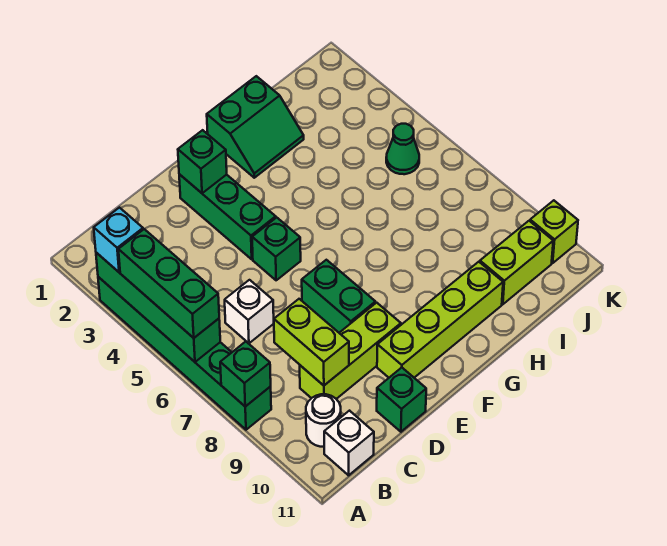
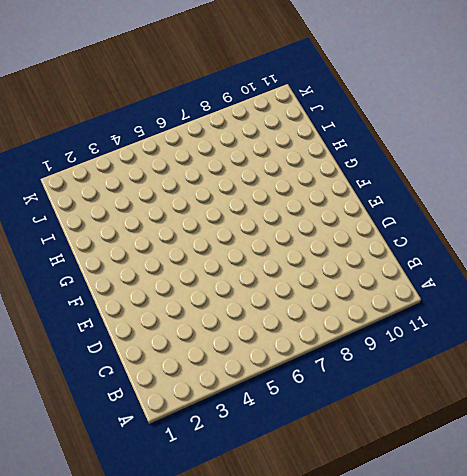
none -> green brick A3:A8 level 1
none -> white round brick B10 level 1
none -> white brick B11 level 1

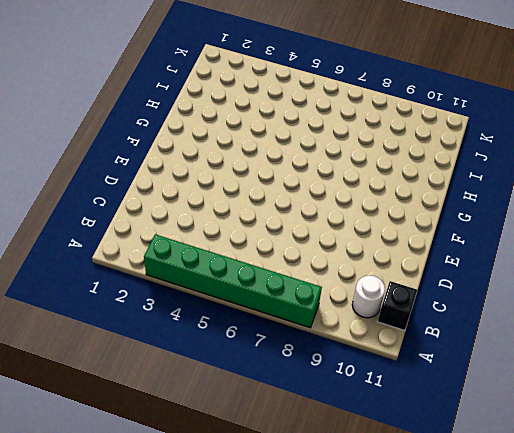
black brick B11 level 1 -> white brick B11 level 1
none -> white brick C6 level 1
none -> lime brick C9:E9 level 1
none -> green brick D11 level 1

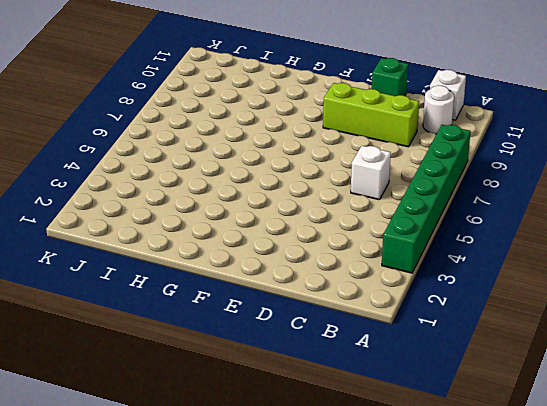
none -> green brick E2:E4 level 1
none -> green brick E5 level 1
none -> green brick E7:E8 level 1

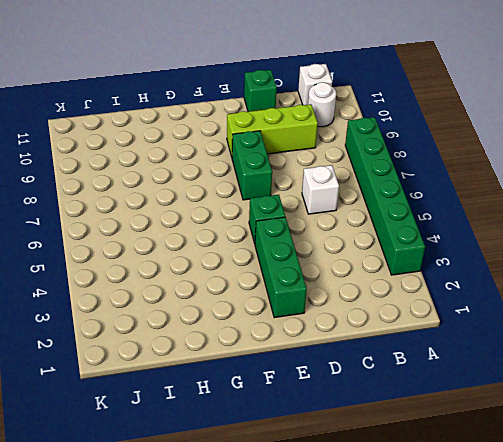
none -> lime brick E10:H10 level 1
none -> green slope G1:H2 level 1 top 1
none -> lime brick I10:J10 level 1

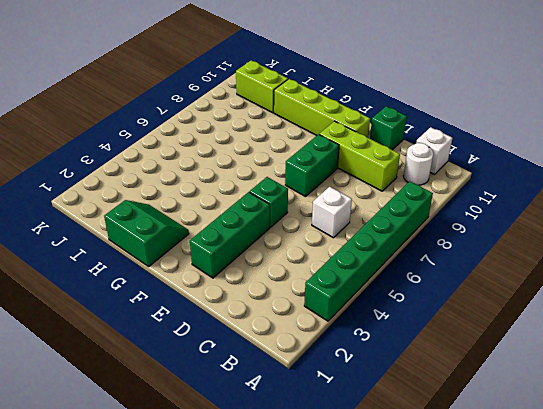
none -> green cone J5 level 1
none -> lime brick K10 level 1
none -> green brick A3:A6 level 2

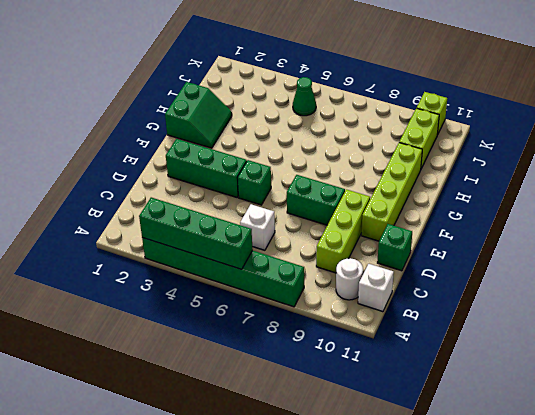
none -> green brick A8 level 2
none -> lime brick C8:C9 level 2
none -> green brick E2 level 2

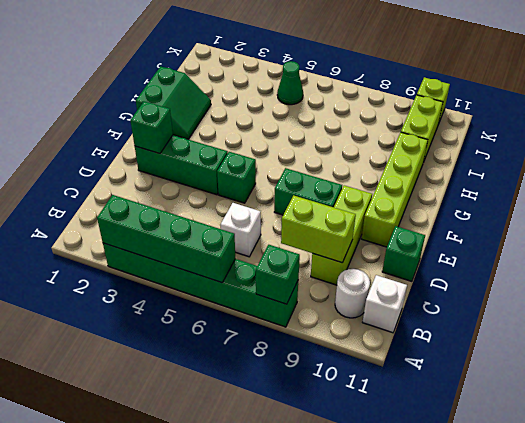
none -> cyan brick A3 level 3
none -> green brick A4:A6 level 3

